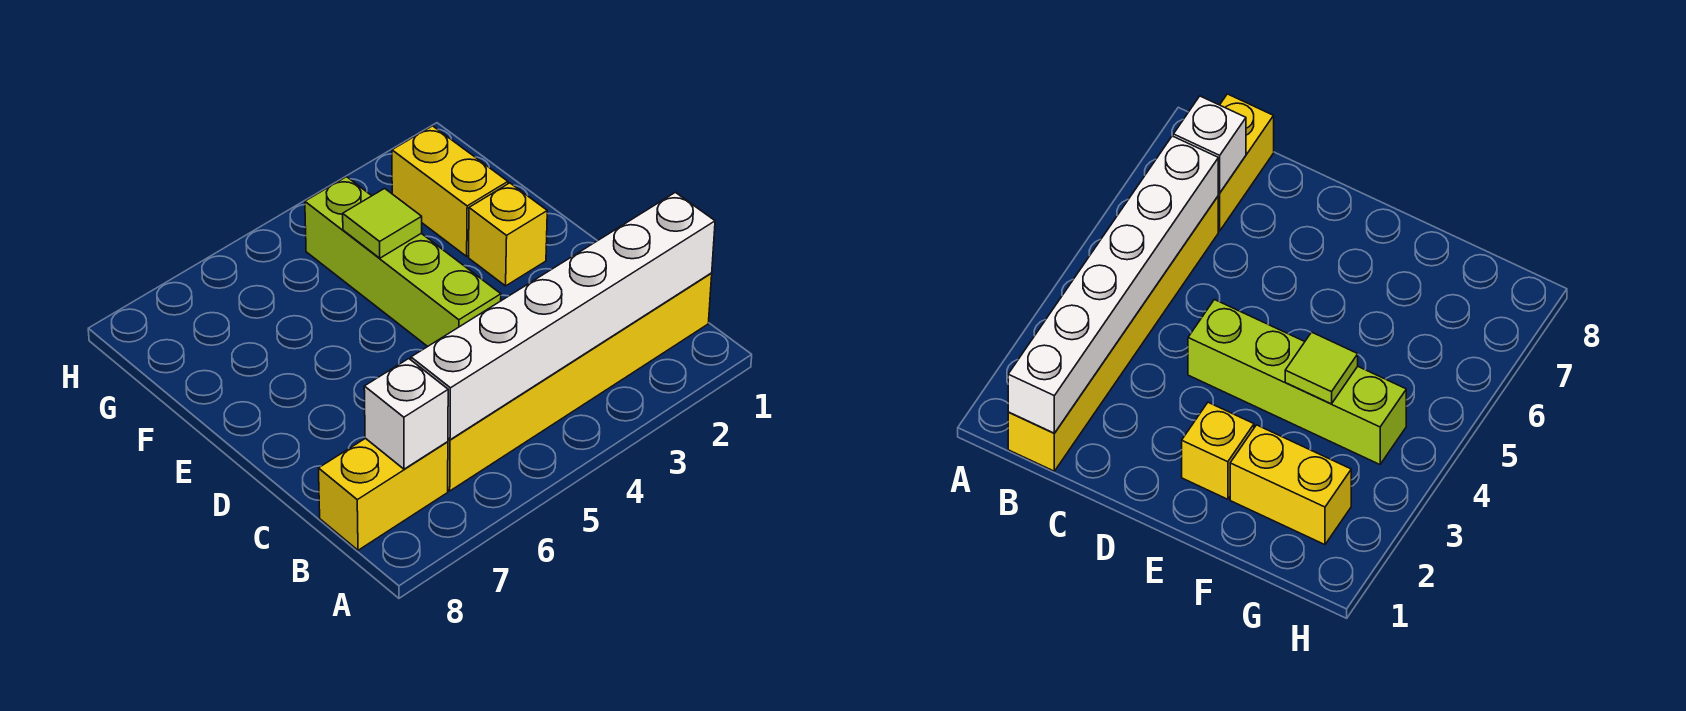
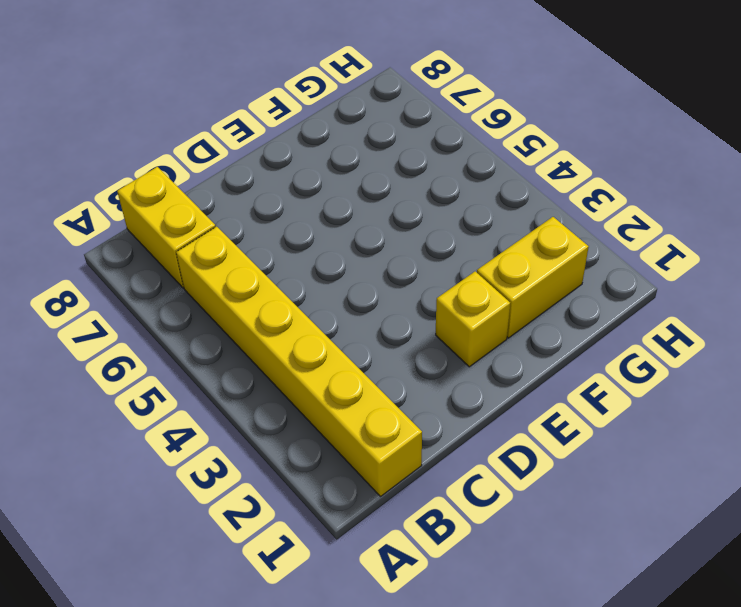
none -> lime brick D4:G4 level 1
none -> white brick B1:B6 level 2

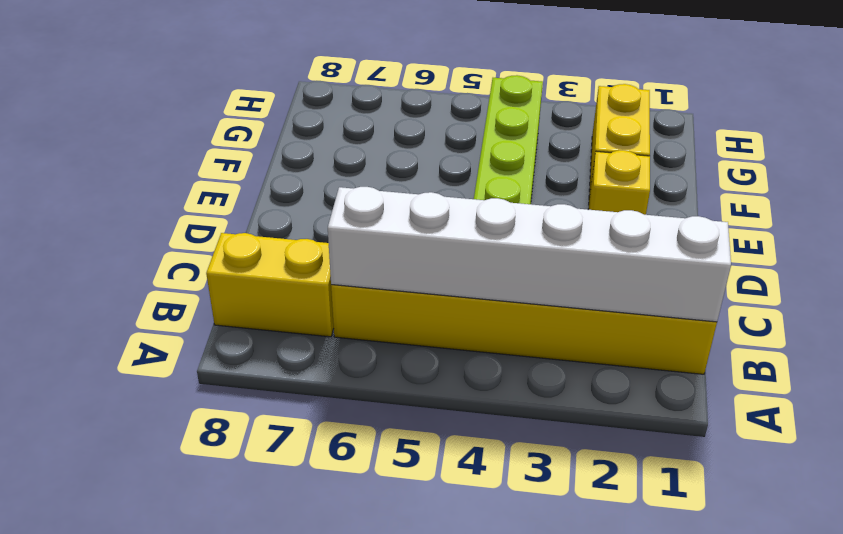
none -> white brick B7 level 2
none -> lime tile F4 level 2

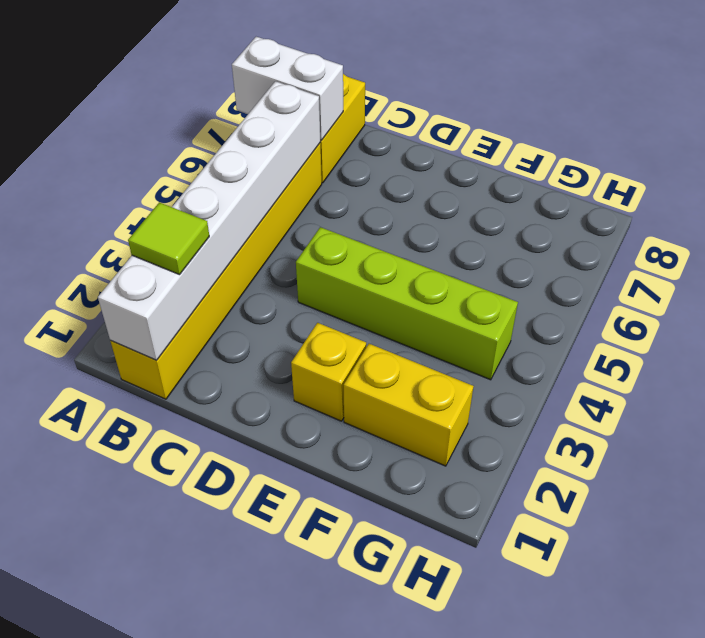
white brick A7:B7 level 2 -> white brick B7 level 2
lime tile B2 level 3 -> lime tile F4 level 2

